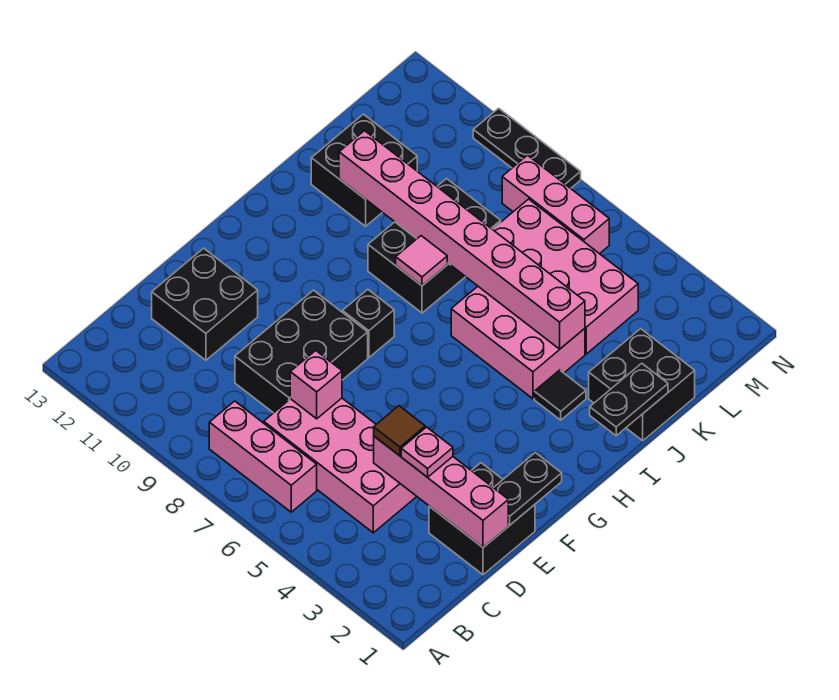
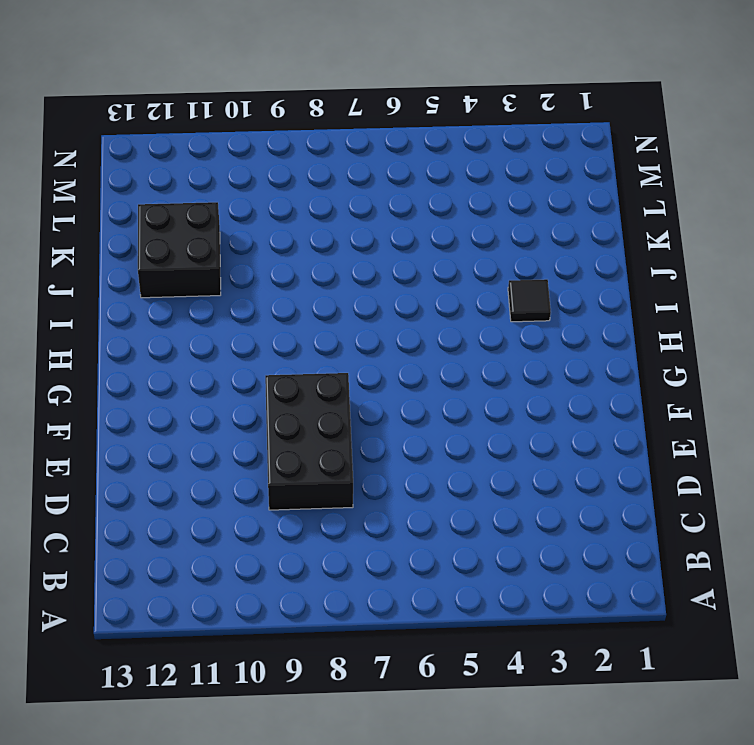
none -> pink brick B6:B8 level 1
none -> pink brick C4:D7 level 1
none -> black brick D1:E2 level 1

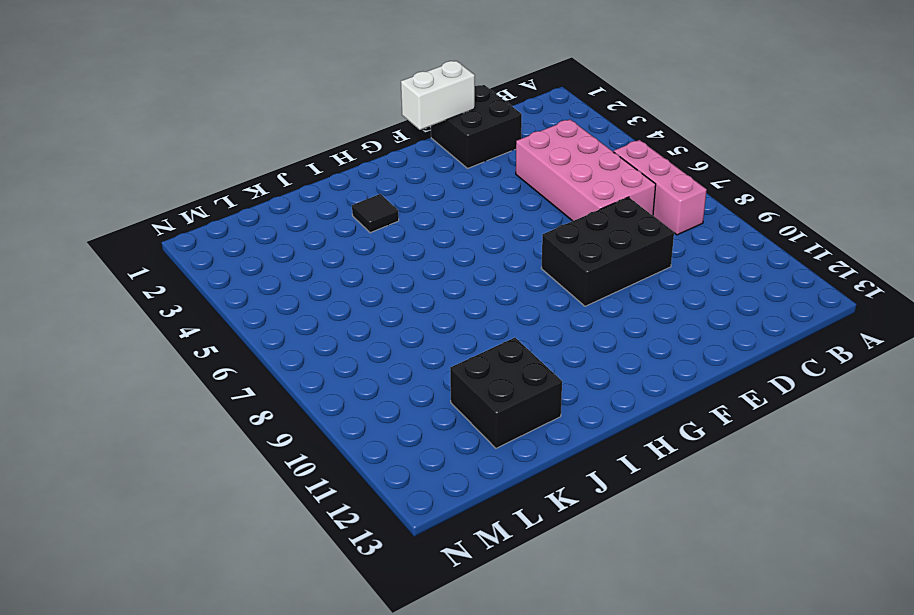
white brick E1:F1 level 2 -> black plate E1:F1 level 2
none -> black brick D11:E12 level 1
none -> black brick G8 level 1
none -> pink brick I4:J6 level 1

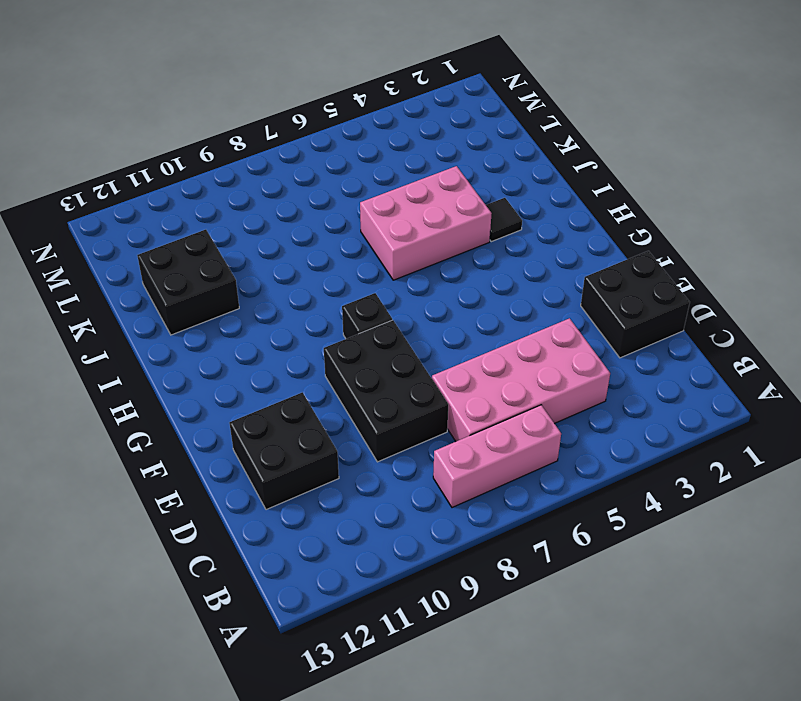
none -> black brick I8:K9 level 1
none -> black brick J1:K2 level 1
none -> pink brick K4:L7 level 1

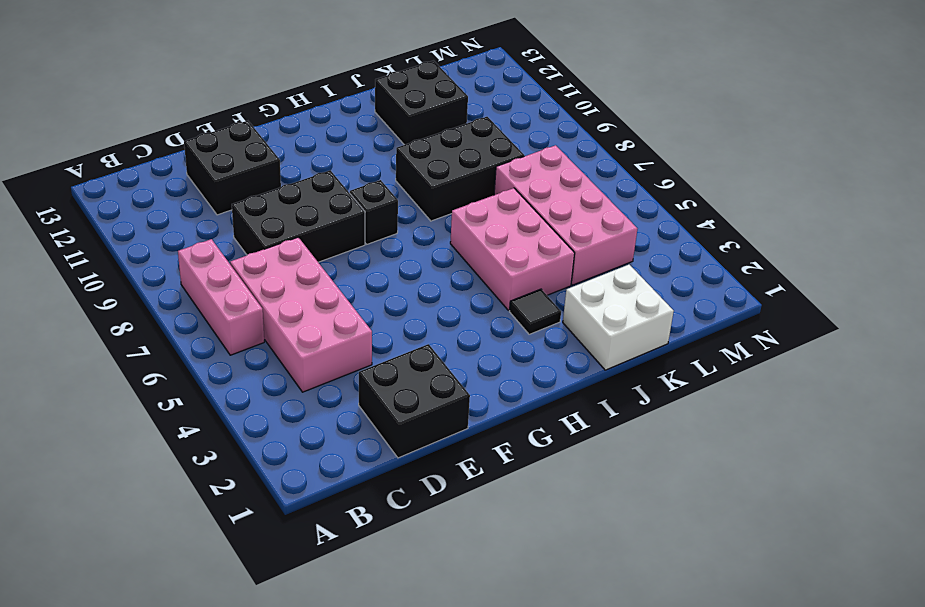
white brick J1:K2 level 1 -> black brick J1:K2 level 1
none -> pink brick M6:M8 level 1
none -> black plate N8:N10 level 1
none -> pink brick D1:D4 level 2

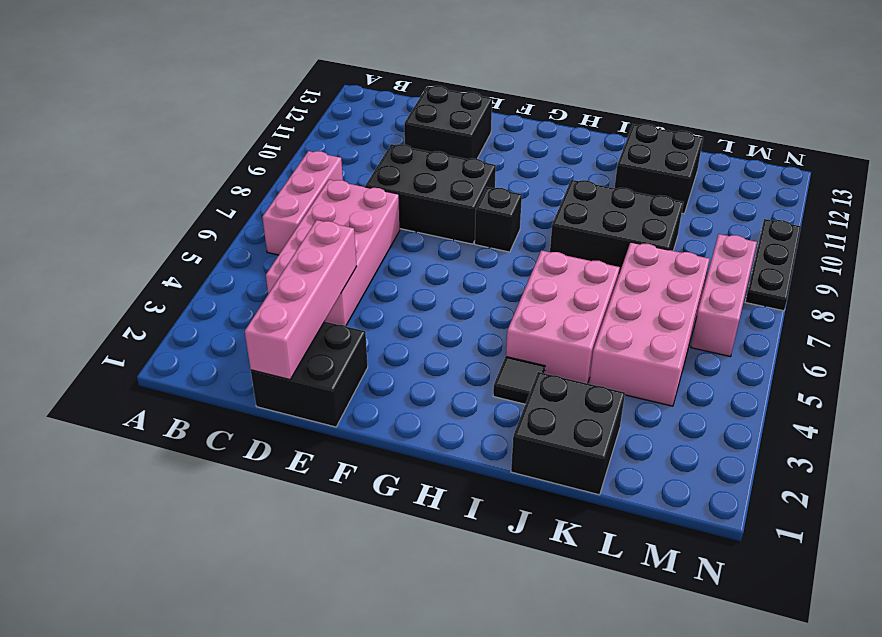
none -> pink brick D7 level 2
none -> black plate E1:F1 level 2
none -> black plate I1:J1 level 2

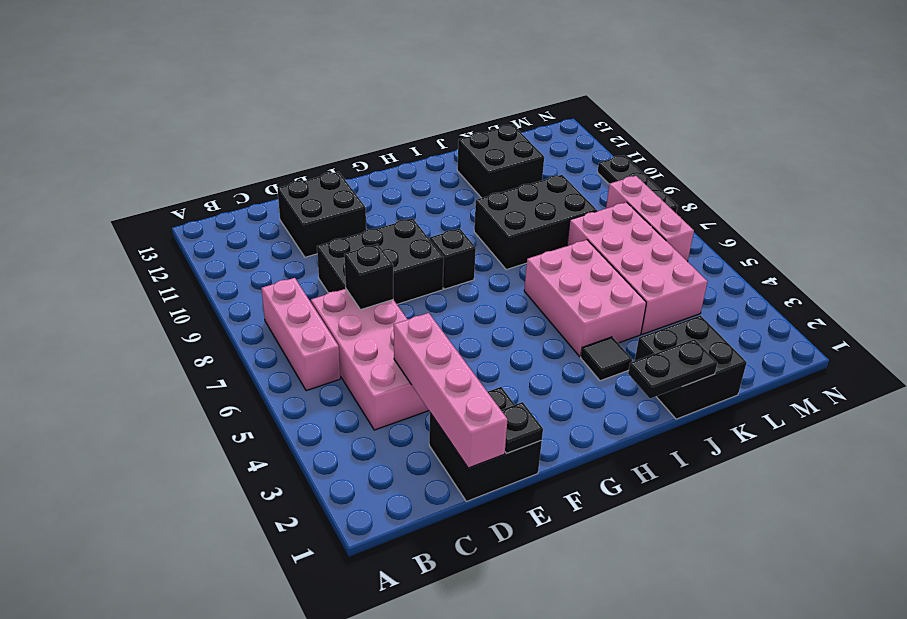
black brick D7 level 2 -> pink brick D7 level 2
black plate E1 level 2 -> black plate E1:F1 level 2
none -> pink tile I8 level 2
none -> pink brick J4:J11 level 2
none -> pink plate D3 level 3

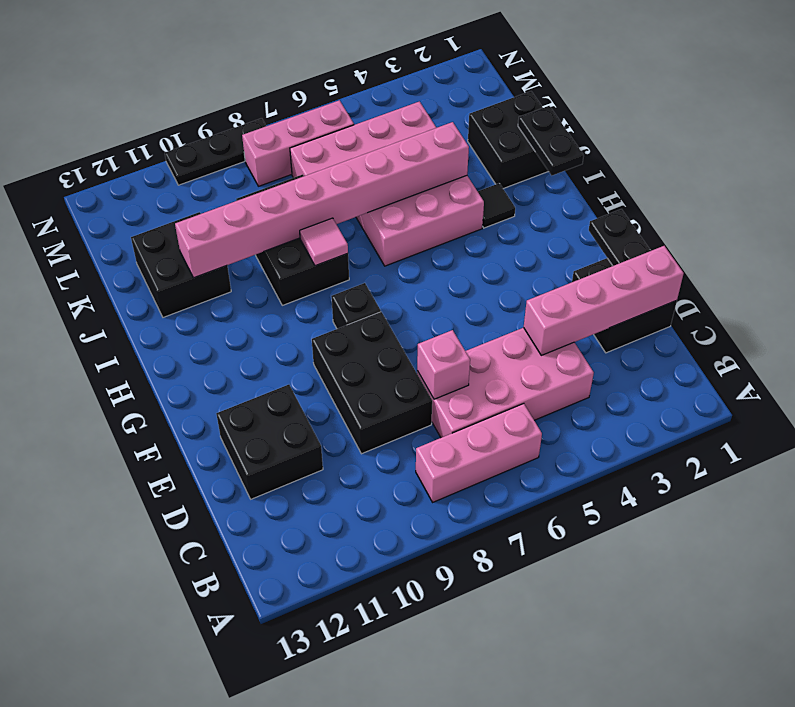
none -> pink plate D3 level 3
none -> brown tile D4 level 3

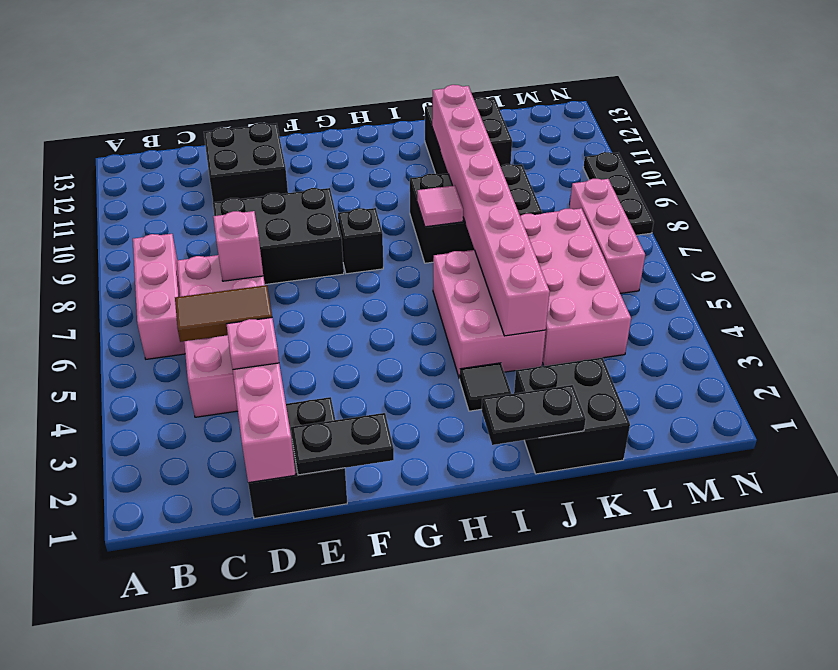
brown tile C4:D4 level 3 -> brown tile D4 level 3

